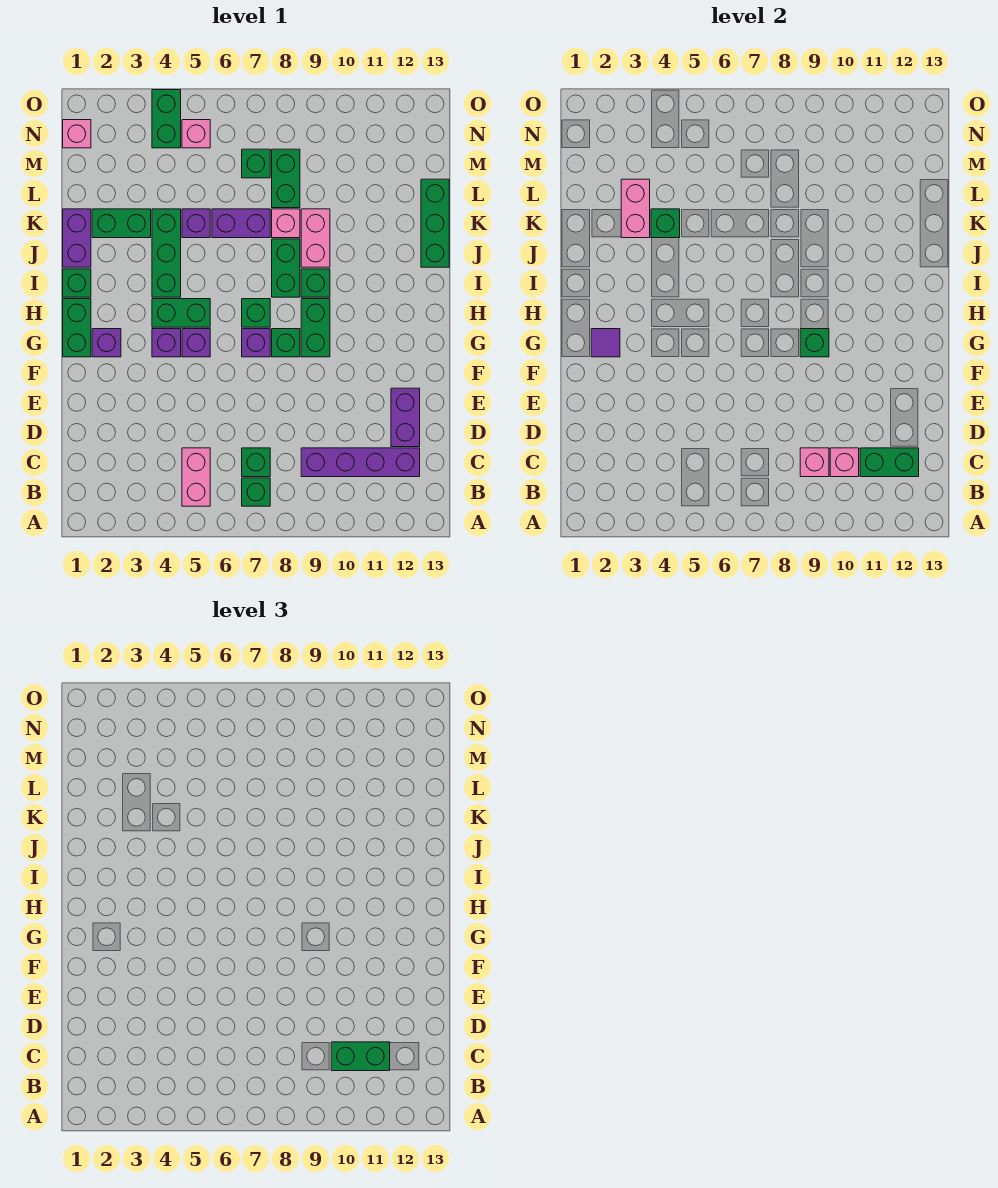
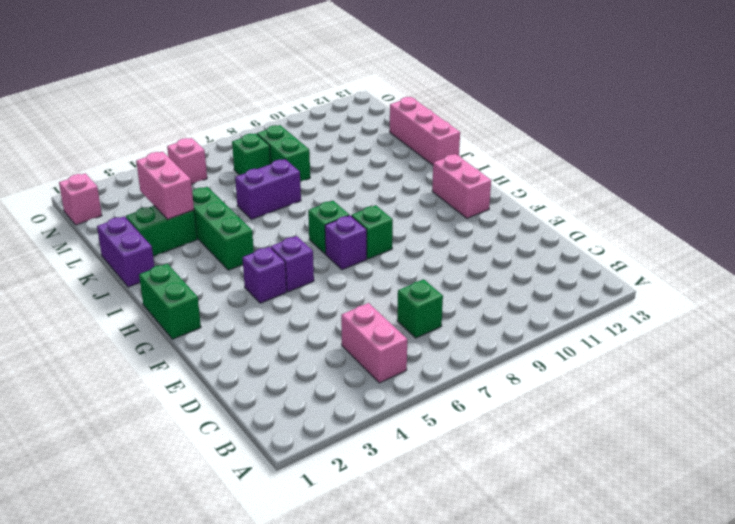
pink brick G12:H12 level 1 -> pink brick J9:K9 level 1
pink brick J13:L13 level 1 -> green brick J13:L13 level 1
none -> green brick B7 level 1
none -> purple brick C9:C12 level 1
none -> purple brick D12:E12 level 1
none -> purple brick G2 level 1

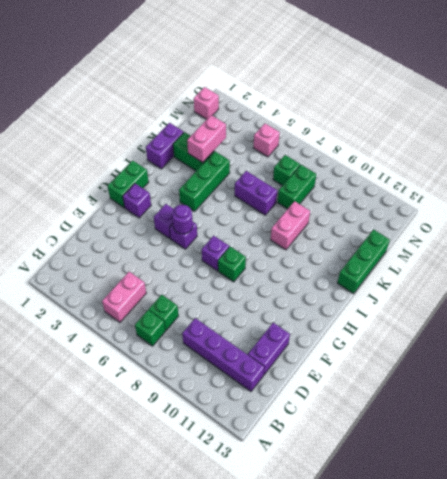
purple round brick G5 level 2 -> none
none -> green brick G9:H9 level 1
none -> green brick H4:H5 level 1
none -> green brick H7 level 1
none -> green brick I1 level 1

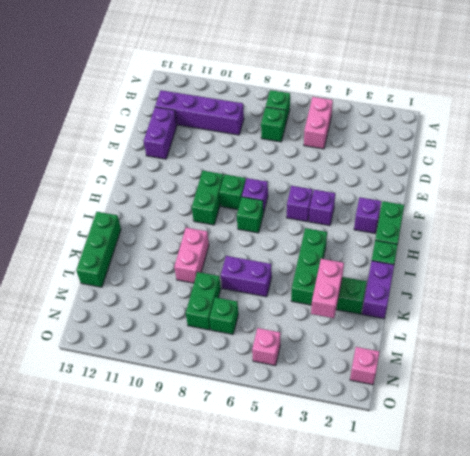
none -> green brick H4:H5 level 1
none -> green brick I8:J8 level 1
none -> green brick I9 level 1
none -> purple brick K5 level 1

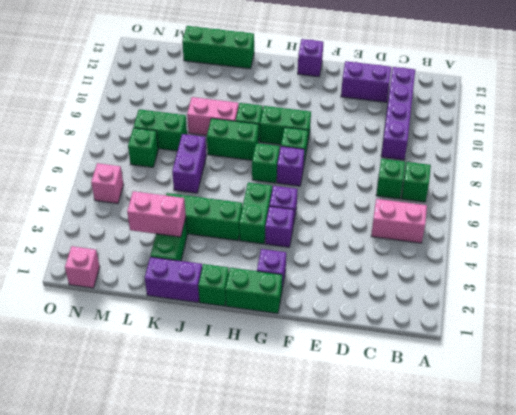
purple brick G13 level 1 -> purple brick K5 level 1
none -> pink brick K8 level 1
none -> green brick N4:O4 level 1
none -> pink brick C9 level 2
none -> pink brick C10 level 2

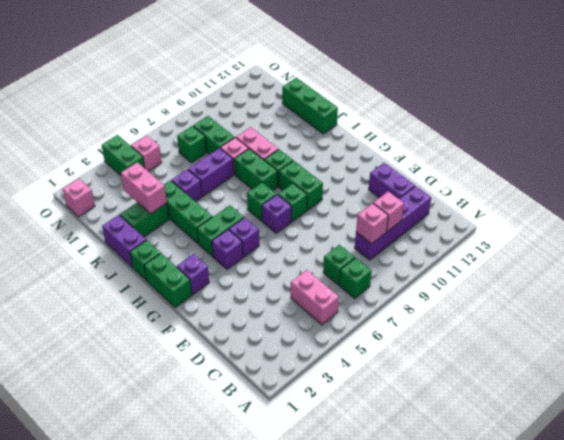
none -> green brick C11:C12 level 2
none -> purple tile G2 level 2
none -> green brick G9 level 2
none -> green brick K4 level 2

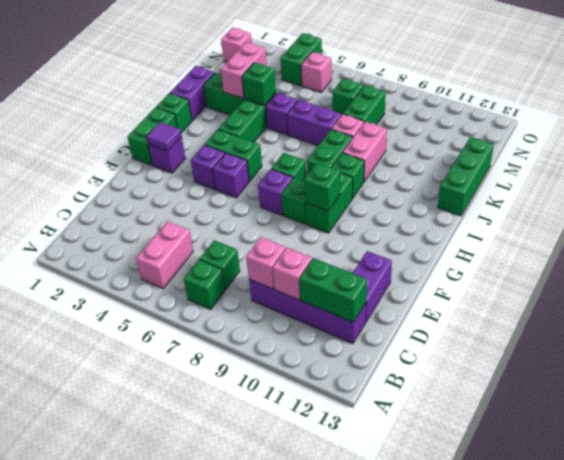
none -> green brick C10:C11 level 3

